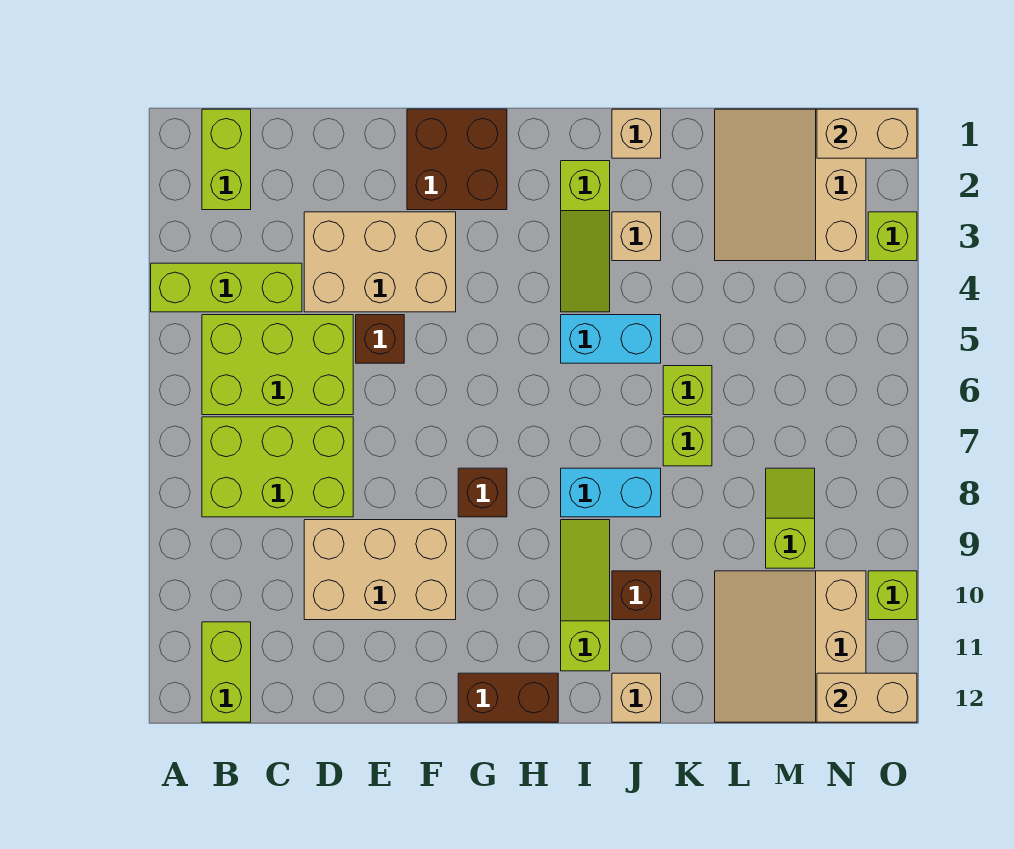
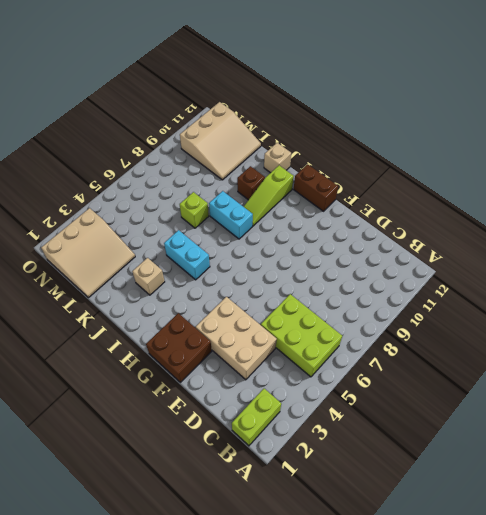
none -> lime brick A4:C4 level 1
none -> lime brick B7:D8 level 1
none -> lime brick B11:B12 level 1

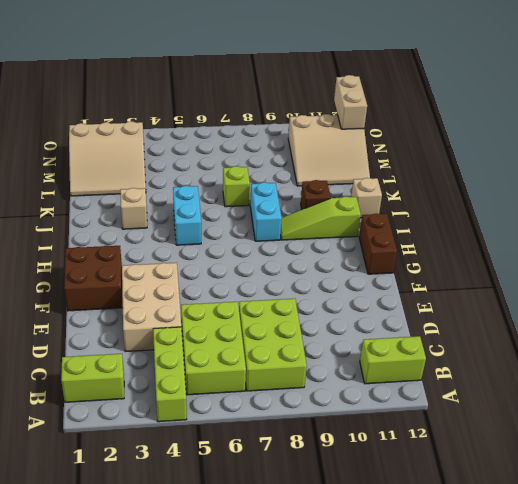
none -> tan brick D9:F10 level 1
none -> brown brick E5 level 1
none -> brown brick G8 level 1

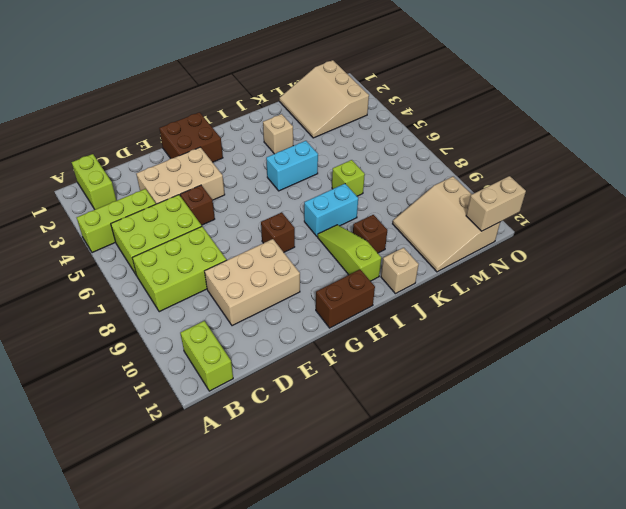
none -> lime slope I2:I4 level 1 top 2
none -> tan brick J1 level 1
none -> lime brick K6 level 1

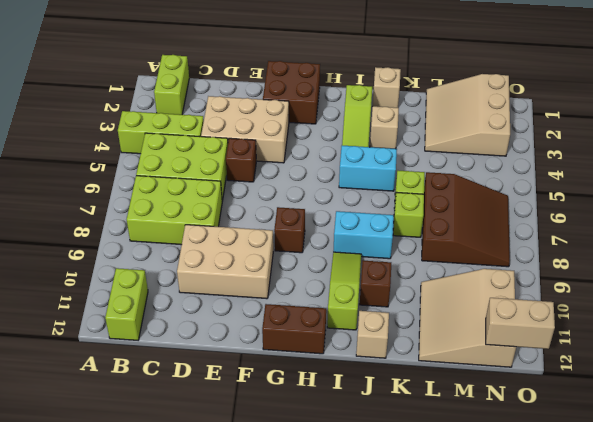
brown slope L6:N8 level 1 top L -> lime slope M8:M9 level 1 top 9
none -> lime brick O3 level 1
none -> lime brick O10 level 1
none -> tan brick N1:O1 level 2

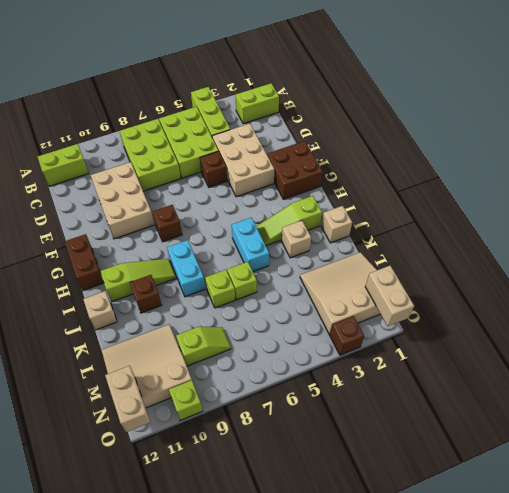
brown brick O3 level 1 -> lime brick O3 level 1

